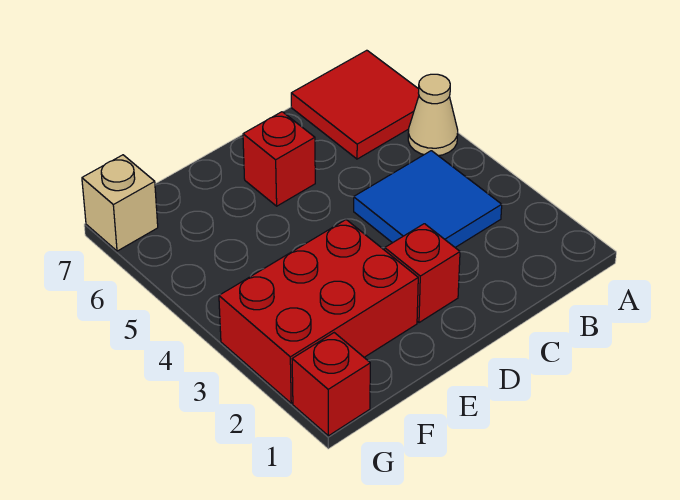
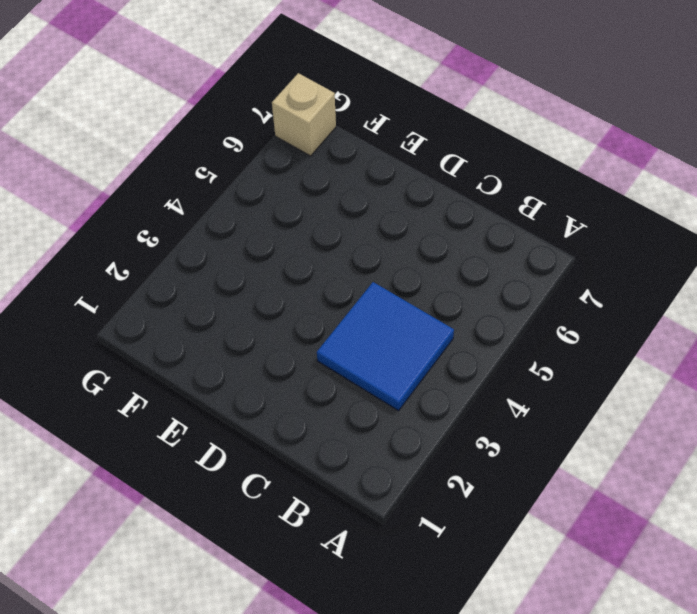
none -> tan cone A5 level 1
none -> red tile A6:B7 level 1

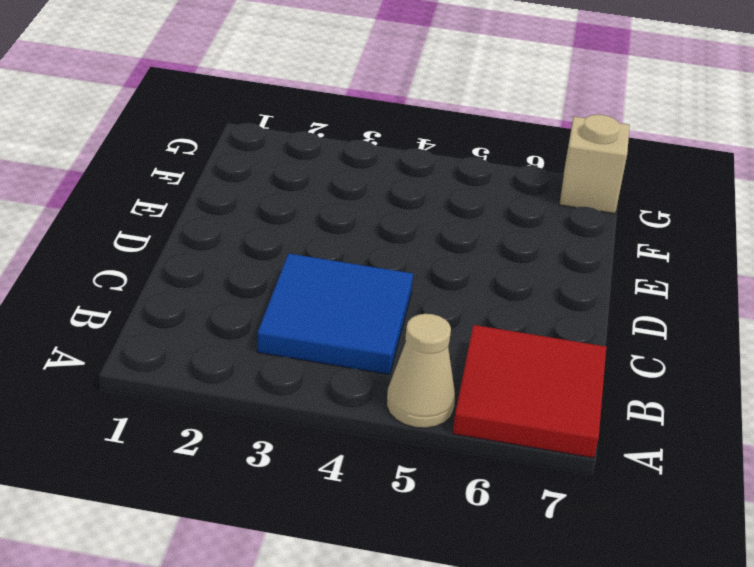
none -> red brick D2 level 1
none -> red brick D6 level 1

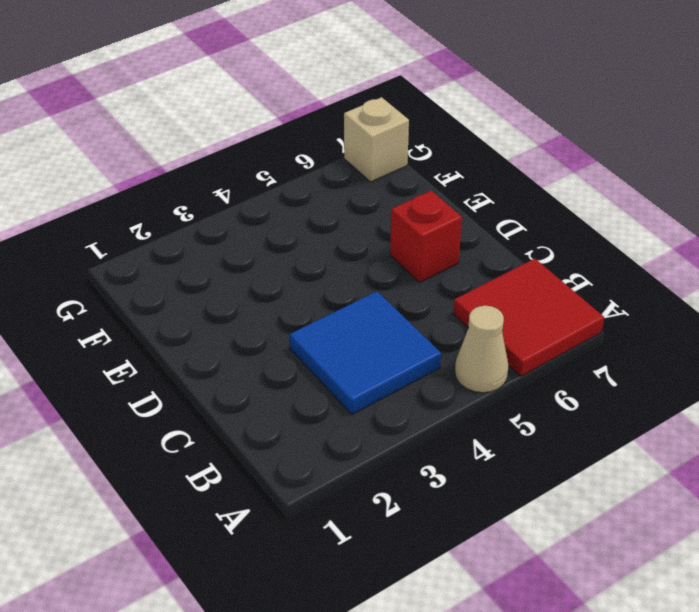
none -> red brick D2 level 1
none -> red brick E2:G3 level 1

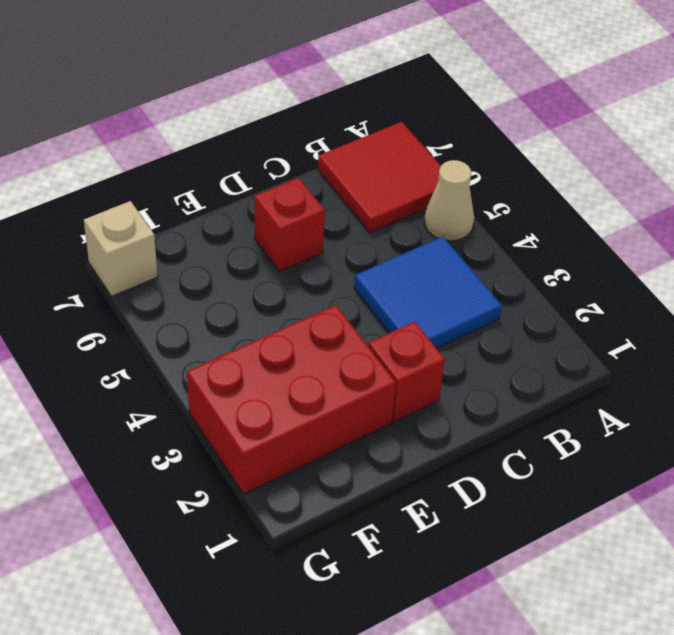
none -> red brick G1 level 1

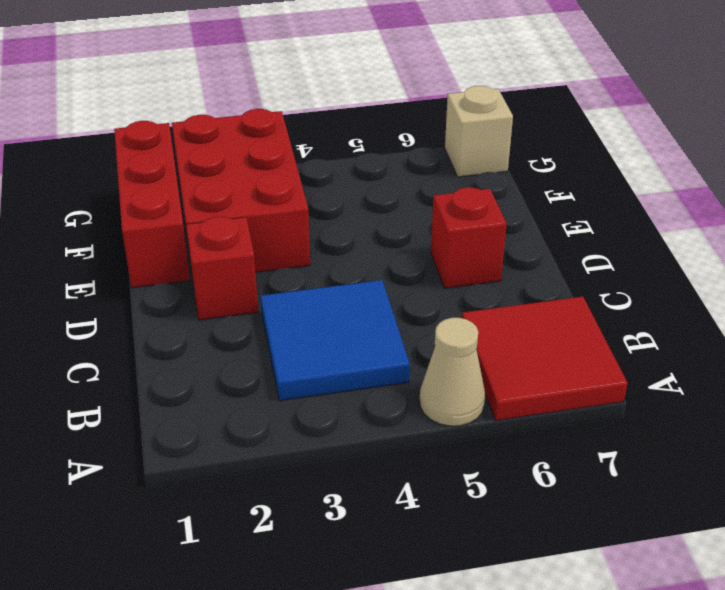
red brick E1:G1 level 1 -> red brick G1 level 1

